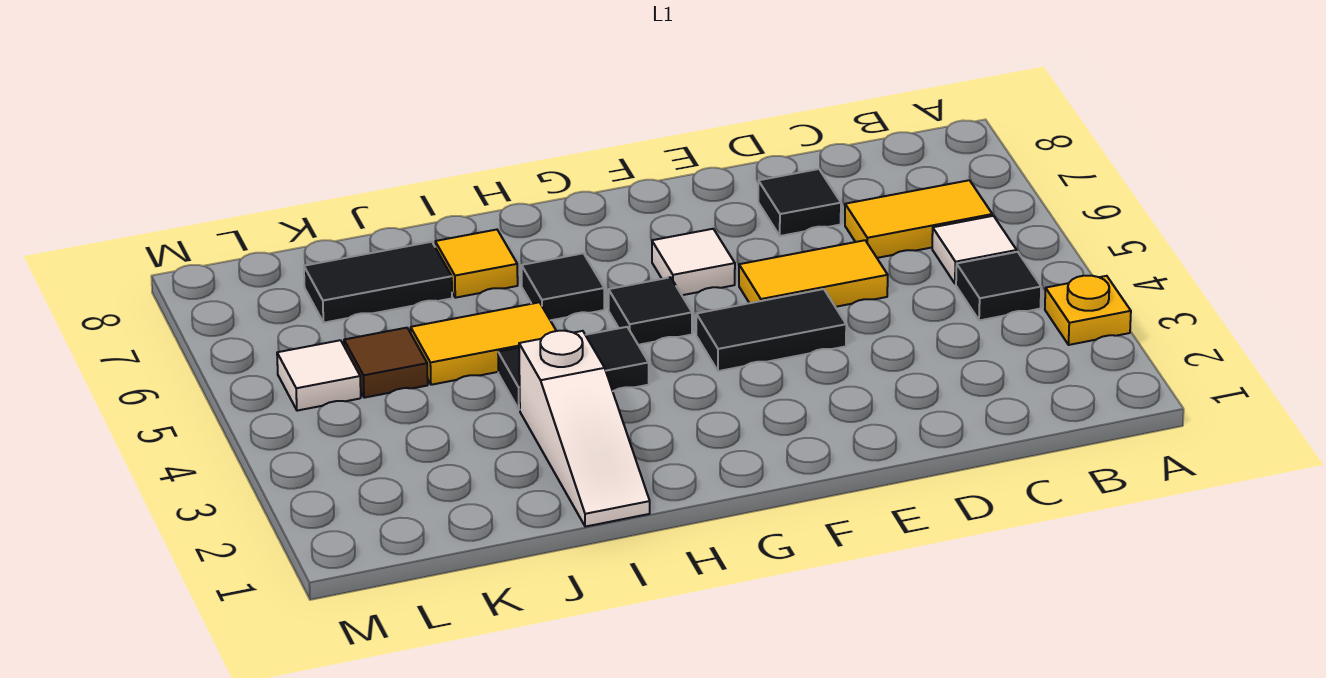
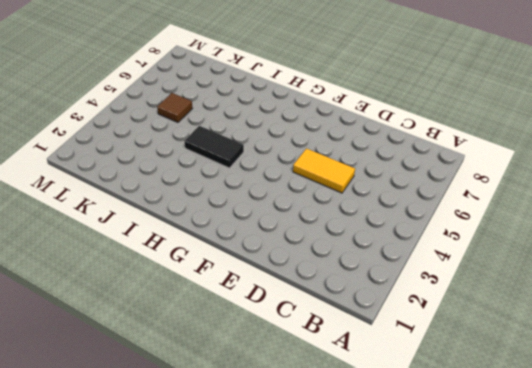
none -> yellow plate A3 level 1
none -> black tile B4 level 1
none -> white tile B5 level 1

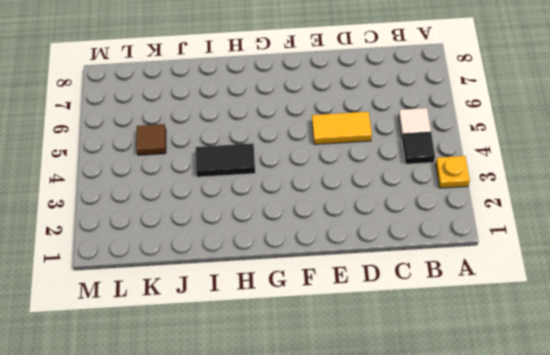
none -> yellow tile B6:C6 level 1
none -> black tile D7 level 1
none -> black tile E4:F4 level 1

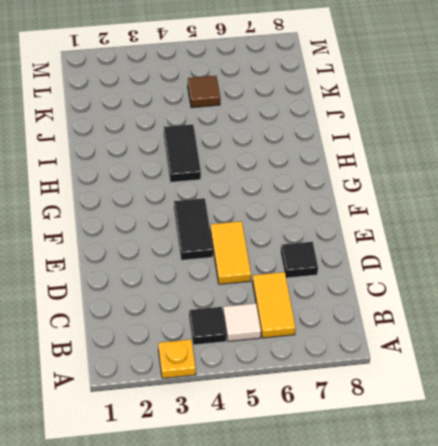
none -> white tile F6 level 1
none -> black tile G5 level 1
none -> black tile H6 level 1

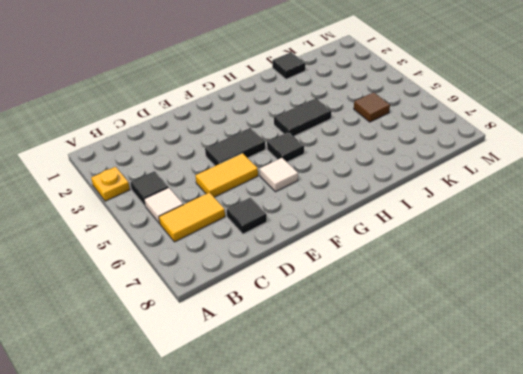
black tile J1 level 1 -> black tile H6 level 1
none -> white slope I1:I3 level 1 top 3
none -> yellow tile I5:J5 level 1
none -> yellow tile I7 level 1

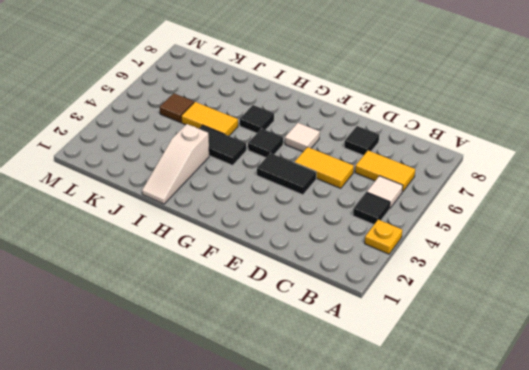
none -> yellow tile I7 level 1
none -> black tile J7:K7 level 1
none -> white tile L5 level 1

